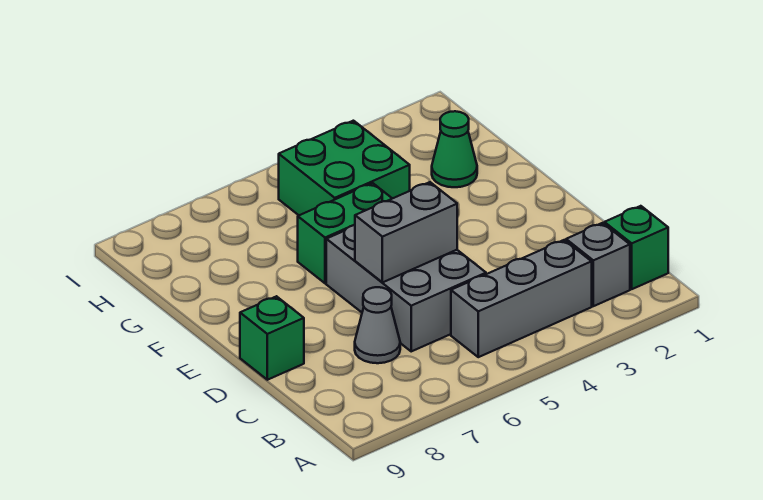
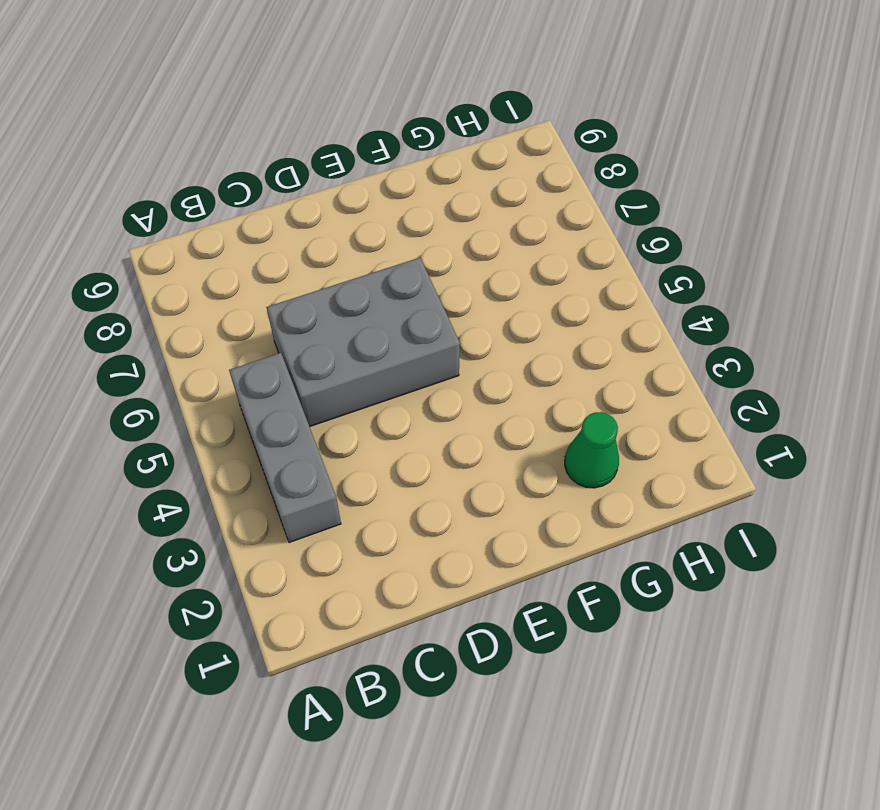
none -> green brick B1 level 1
none -> grey brick B2 level 1

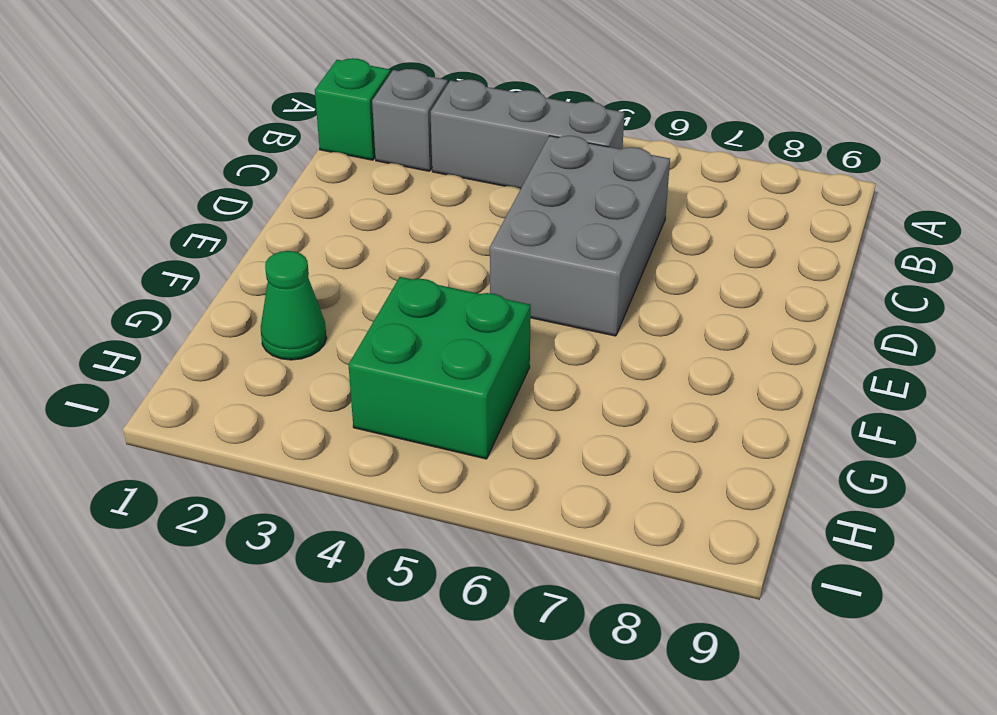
none -> grey cone C7 level 1
none -> green brick D9 level 1

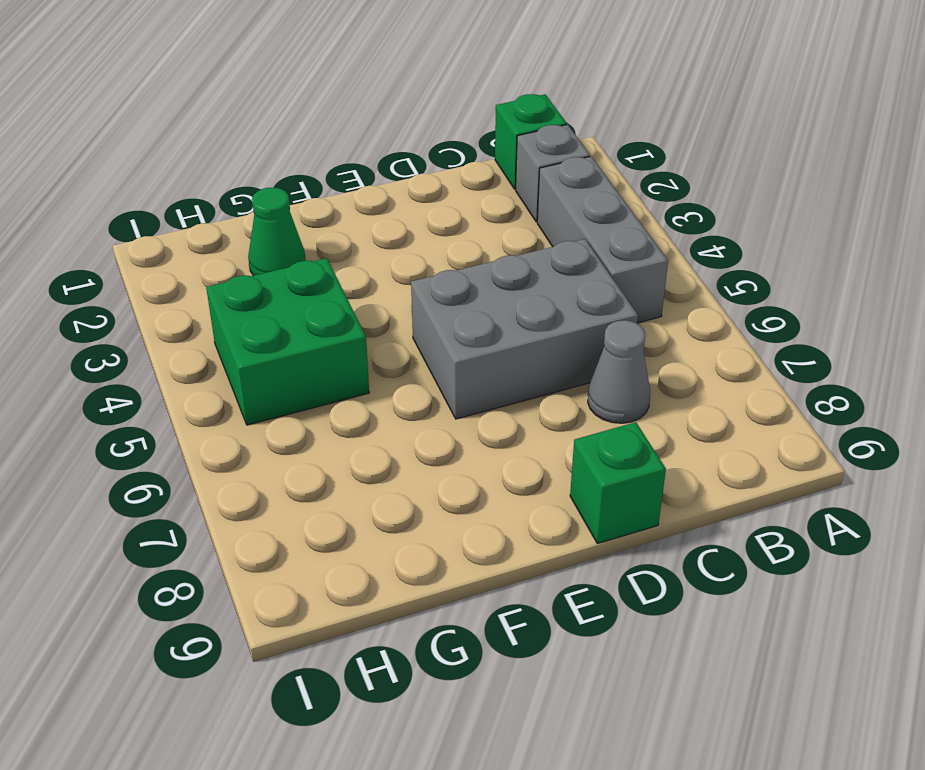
none -> green brick F5:F6 level 1
none -> grey brick D5:D6 level 2

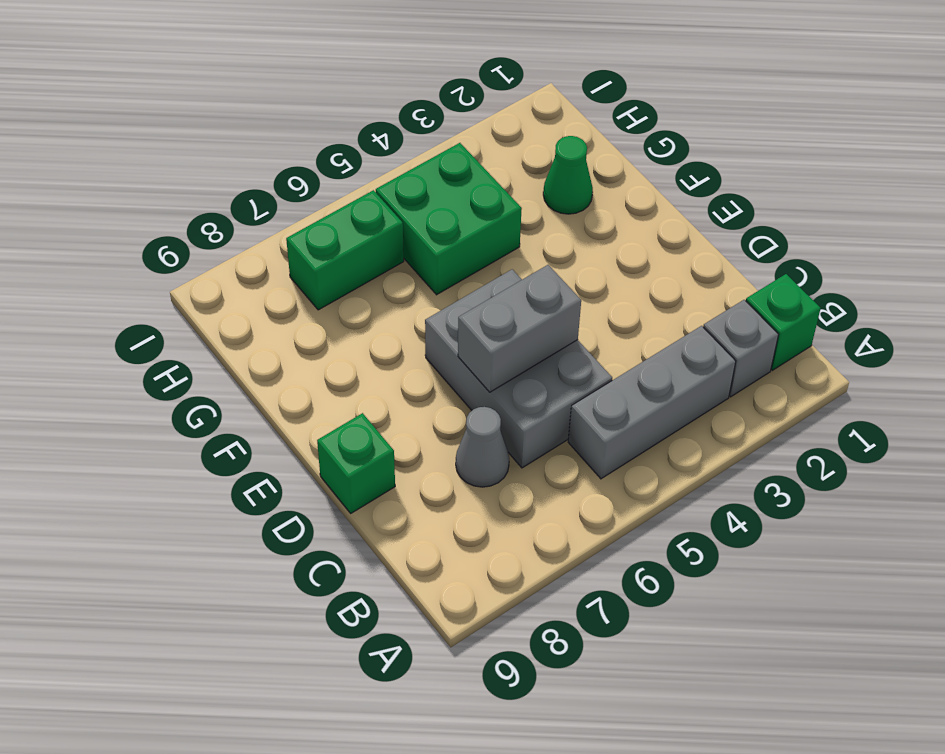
green brick H6:H7 level 1 -> green brick F5:F6 level 1

